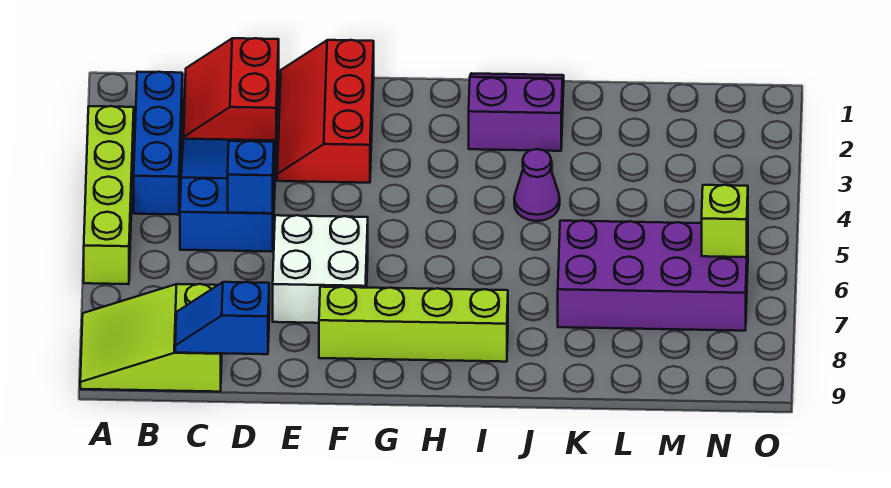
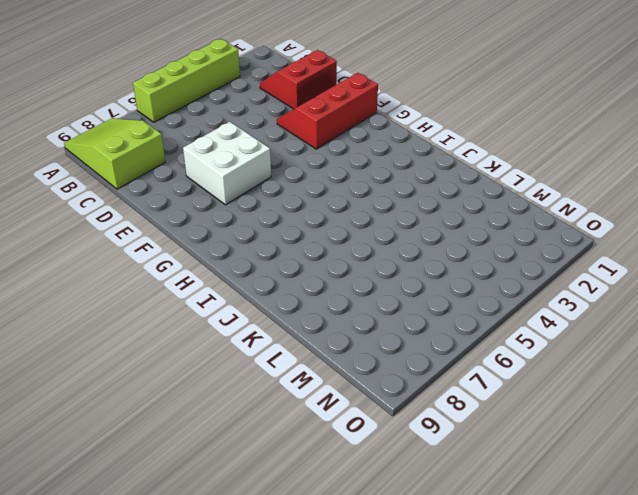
none -> blue brick B2:B4 level 1
none -> blue slope C3:D5 level 1 top 5
none -> lime brick F8:I8 level 1

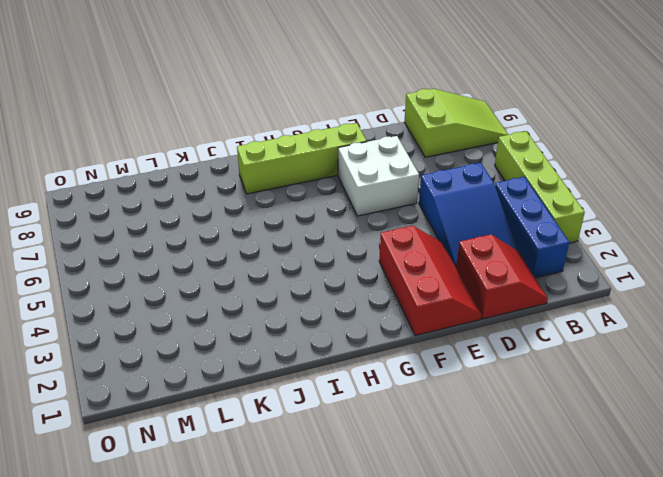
none -> purple slope I1:J2 level 1 top 2
none -> purple cone J4 level 1
none -> purple brick K6:N7 level 1

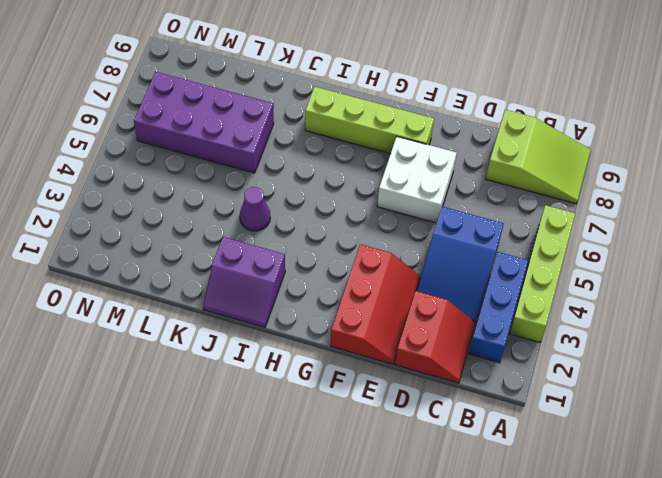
none -> blue slope C9:D9 level 2 top D
none -> blue brick D5 level 2
none -> lime brick N6 level 2

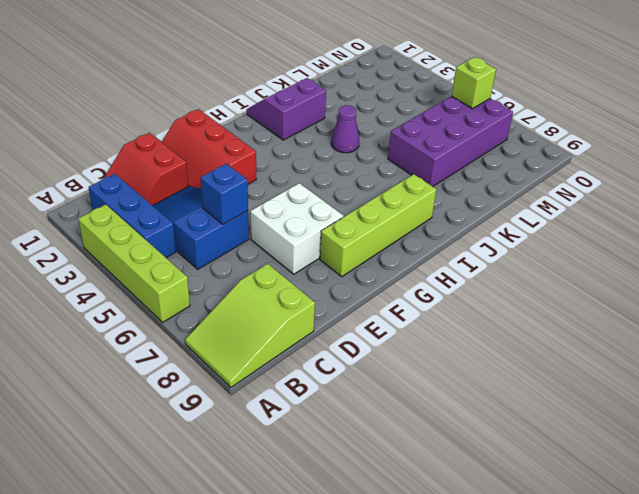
none -> blue slope C9:D9 level 2 top D

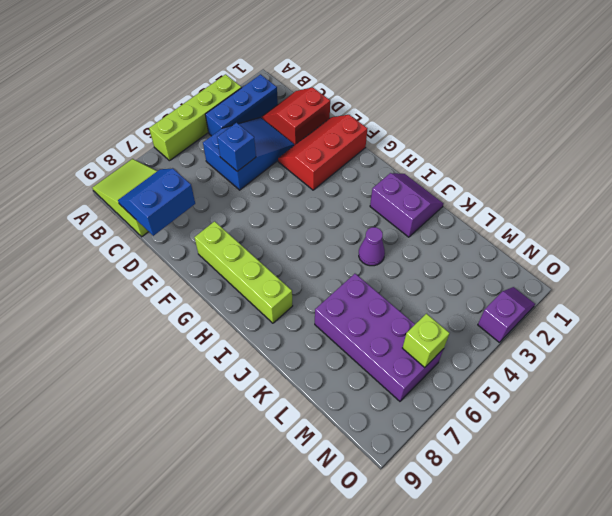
blue slope C8:D9 level 2 top D -> blue slope C9:D9 level 2 top D
purple slope O2:O3 level 1 top 3 -> none
none -> white brick E6:F7 level 1

